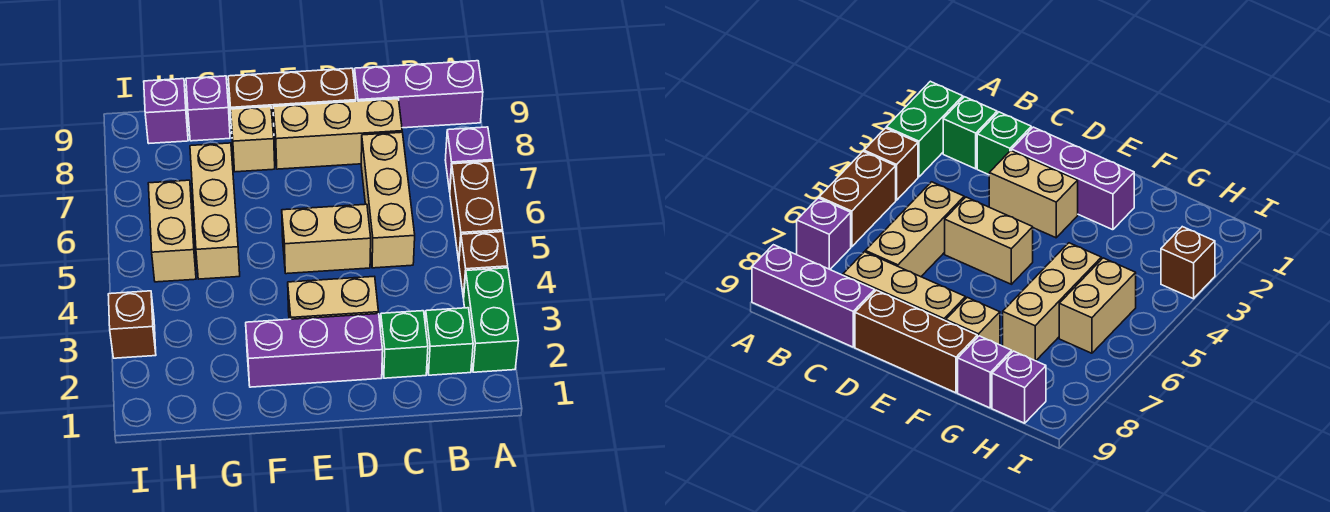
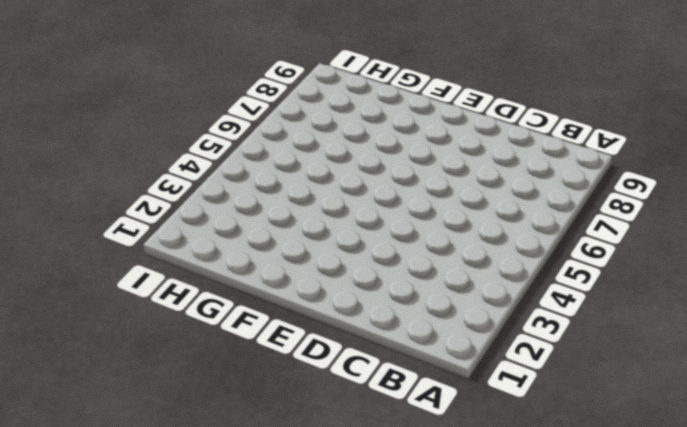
none -> green brick A2:A3 level 1
none -> brown brick A4 level 1
none -> brown brick A5:A6 level 1

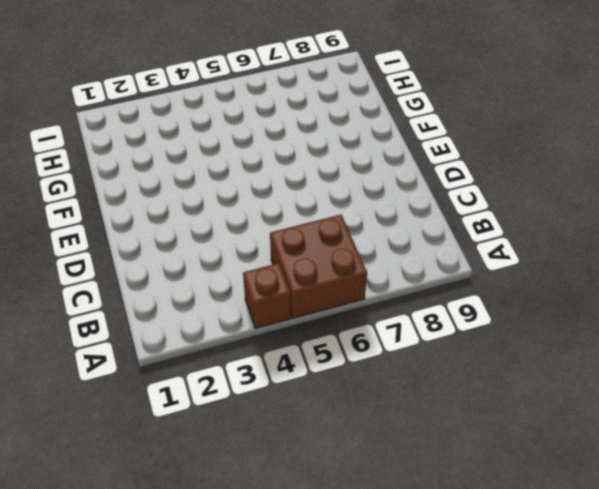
brown brick A5:B6 level 1 -> brown brick A5:A6 level 1
none -> green brick A2:A3 level 1
none -> purple brick A7 level 1
none -> purple brick A9:C9 level 1

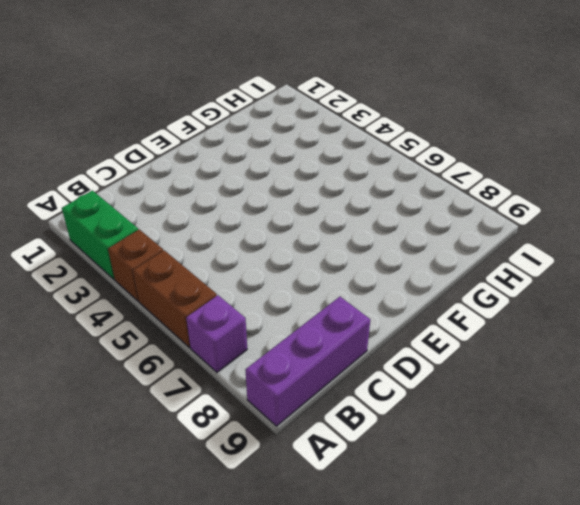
none -> green brick B2 level 1
none -> green brick C2 level 1
none -> tan brick C5:C7 level 1

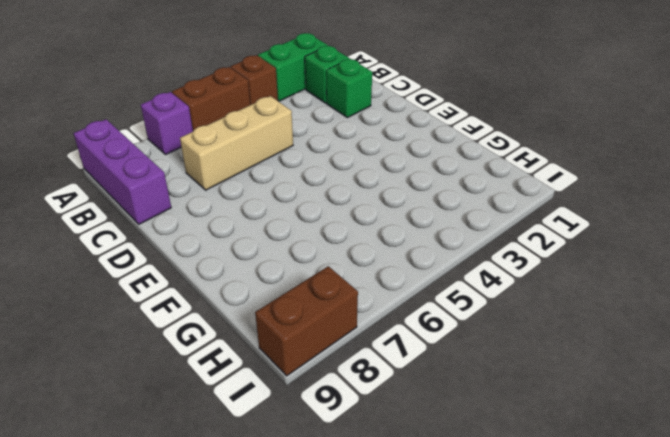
brown brick I8:I9 level 1 -> none
none -> tan brick C8:E8 level 1
none -> purple brick D2:F2 level 1
none -> tan brick D3:E3 level 1

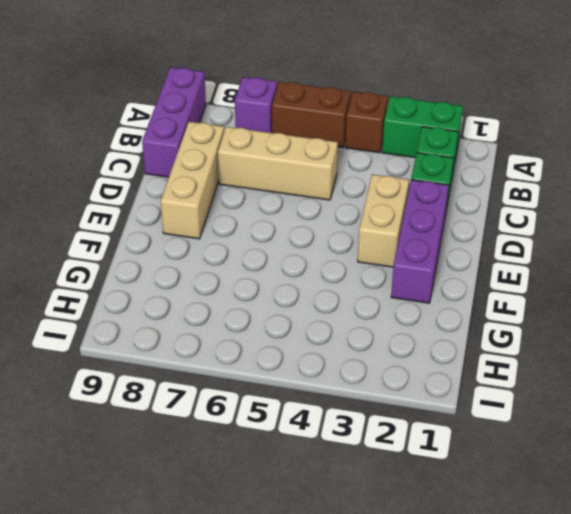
none -> tan brick D5:E5 level 1
none -> brown brick D9:F9 level 1
none -> tan brick F8 level 1

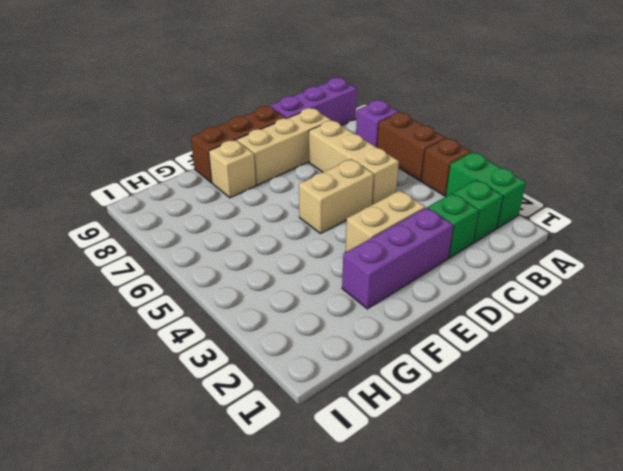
none -> tan brick G5:G7 level 1
none -> purple brick G9 level 1
none -> tan brick H5:H6 level 1

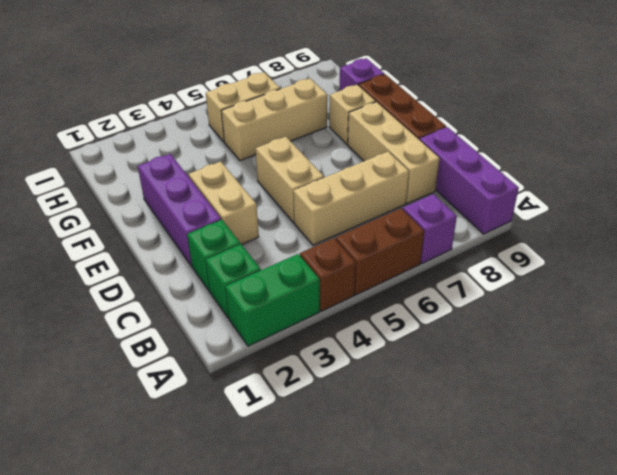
none -> purple brick H9 level 1
none -> brown brick I3 level 1

